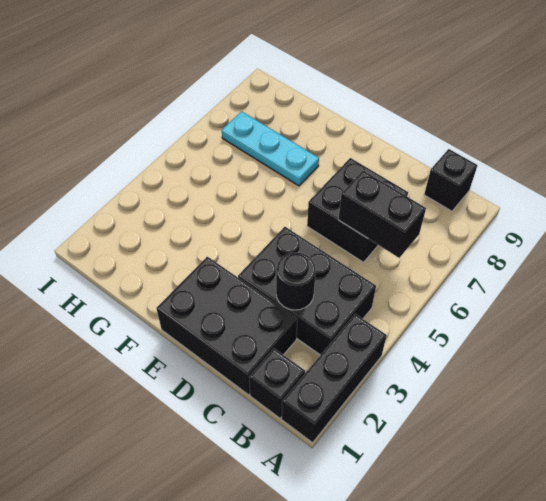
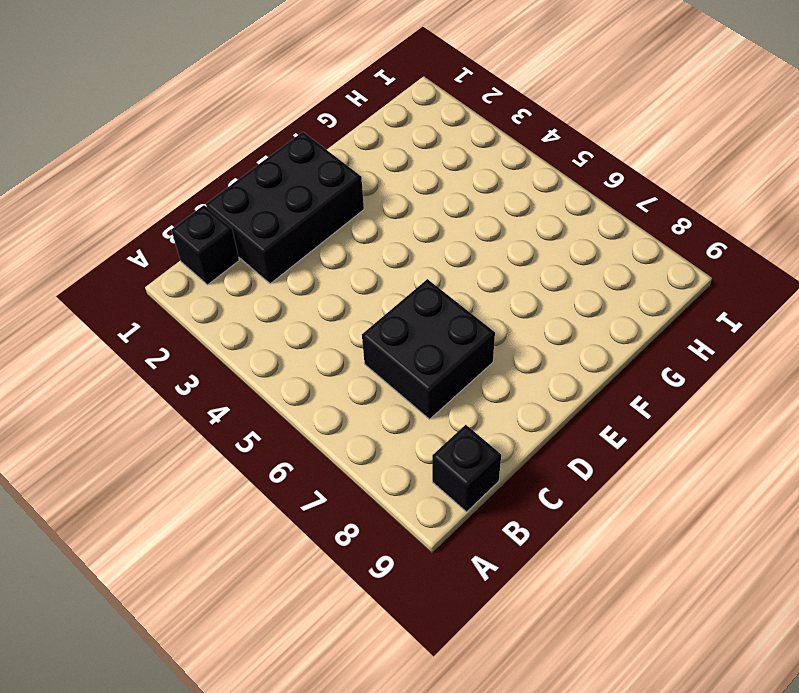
none -> black brick A1:A3 level 1
none -> black brick B3:D4 level 1

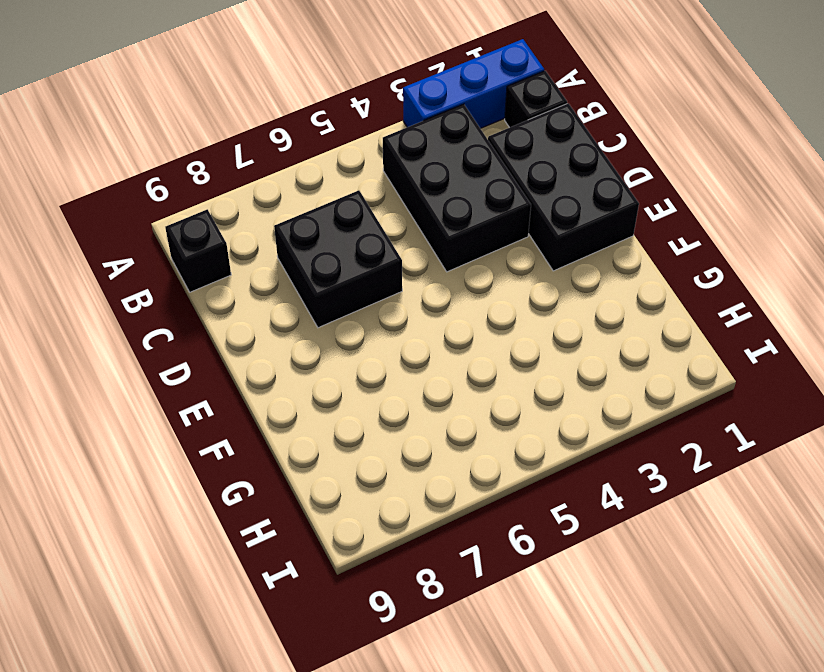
blue brick A1:A3 level 1 -> black brick A1:A3 level 1
none -> cyan plate F7:H7 level 1
none -> black brick B6:C6 level 2

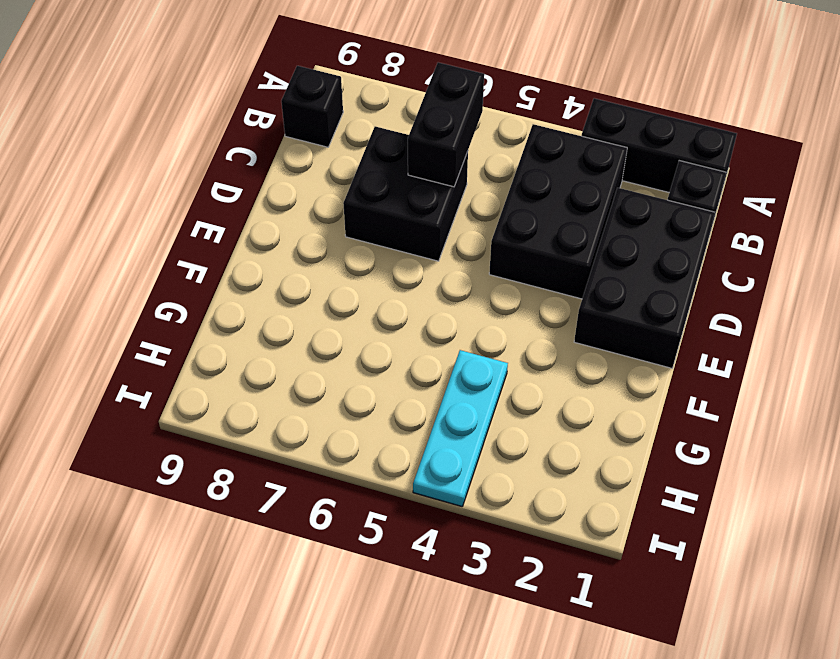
cyan plate G4:I4 level 1 -> cyan plate F7:H7 level 1
none -> black round brick C3 level 2

